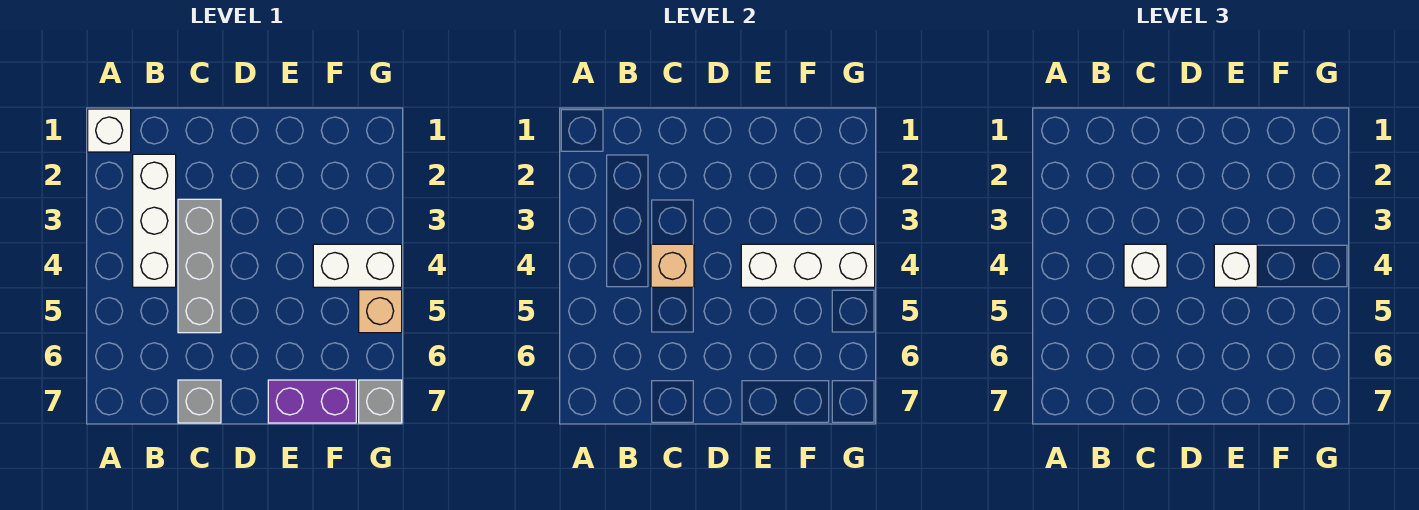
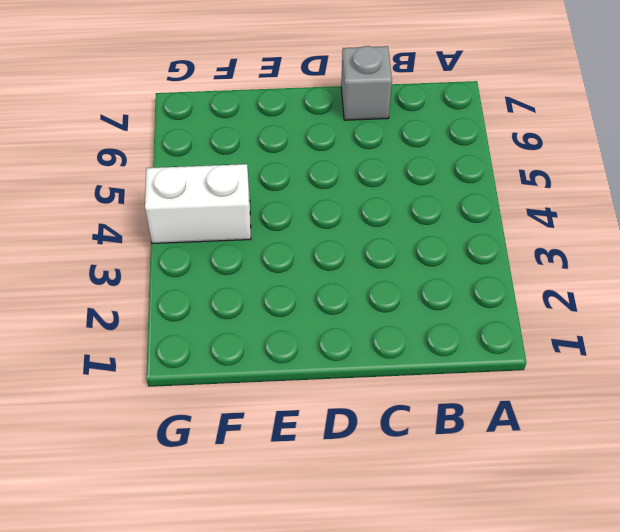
none -> white brick A1 level 1
none -> white brick B2:B4 level 1
none -> grey brick C3:C5 level 1

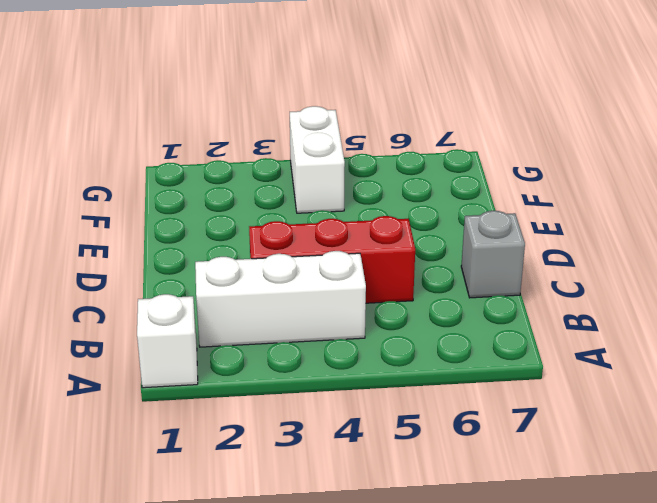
red brick C3:C5 level 1 -> grey brick C3:C5 level 1
none -> purple brick E7:F7 level 1
none -> tan brick G5 level 1
none -> grey brick G7 level 1

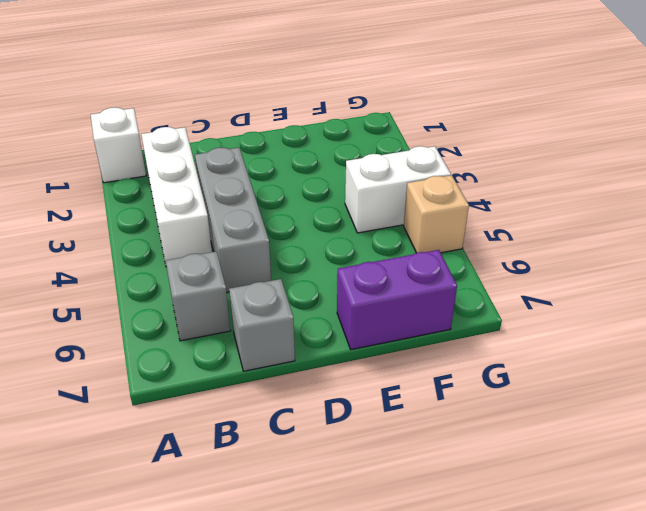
grey brick B6 level 1 -> grey brick G7 level 1
none -> tan brick C4 level 2
none -> white brick E4:G4 level 2
none -> white brick C4 level 3

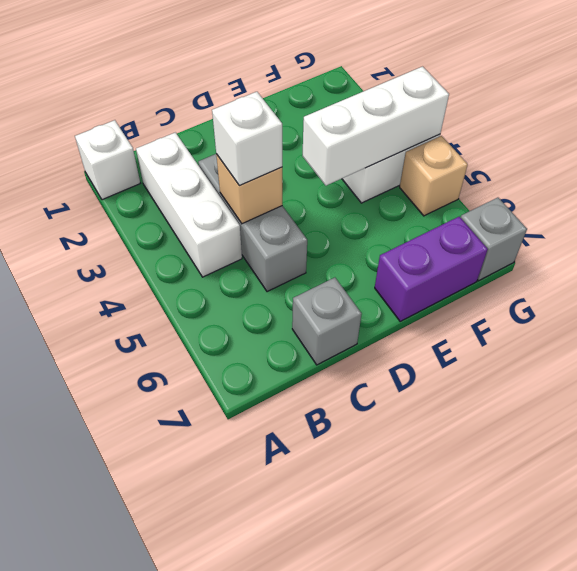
none -> white brick E4 level 3

